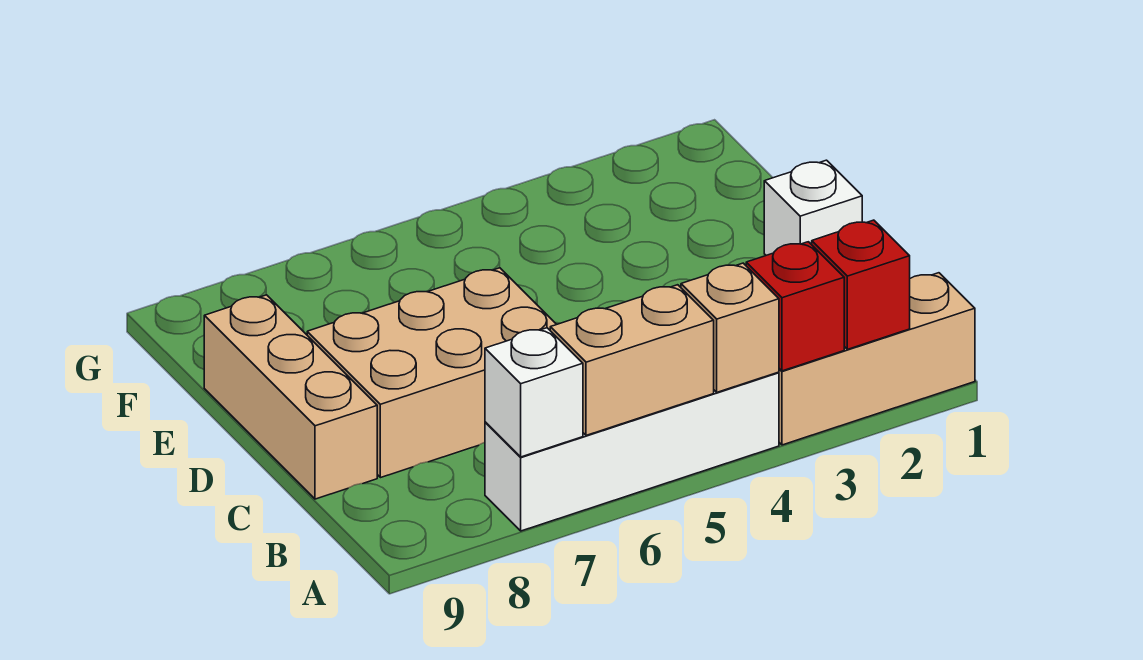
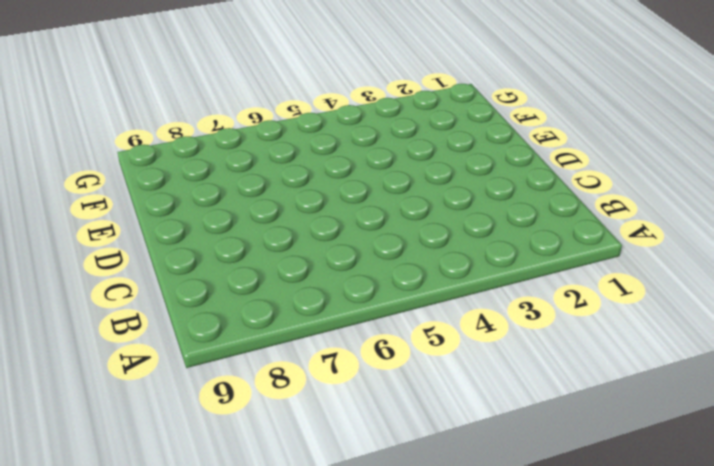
none -> tan brick A1:A3 level 1
none -> white brick A4:A7 level 1

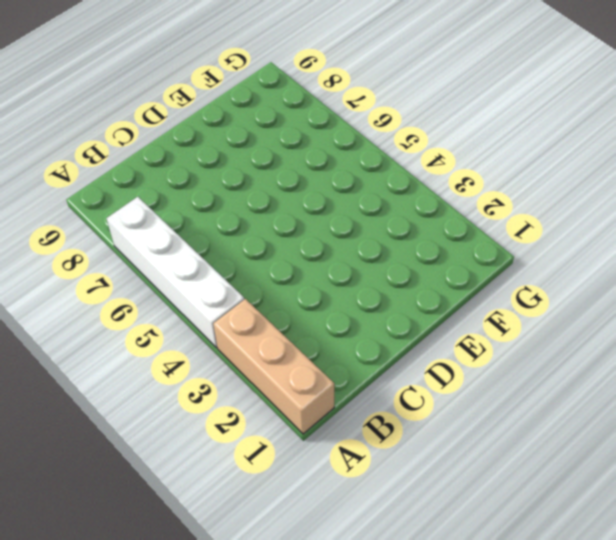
none -> tan brick C6:D8 level 1
none -> tan brick C9:E9 level 1

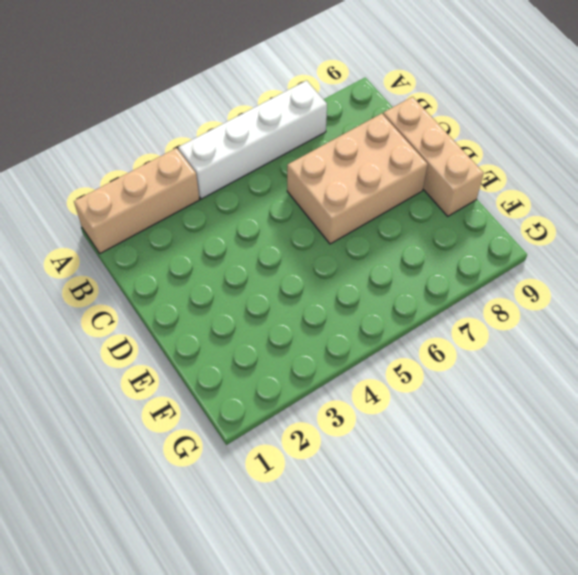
none -> white brick D1 level 1
none -> red brick A2 level 2

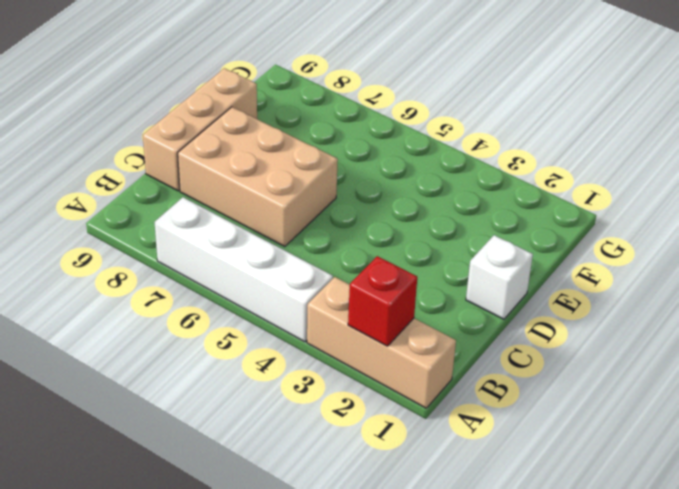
none -> red brick A3 level 2
none -> tan brick A4 level 2

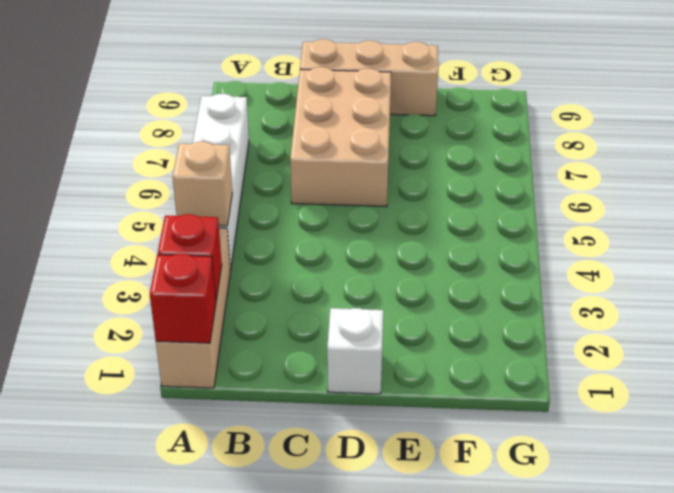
red brick A1 level 2 -> red brick A3 level 2
none -> tan brick A5:A6 level 2
none -> white brick A7 level 2

